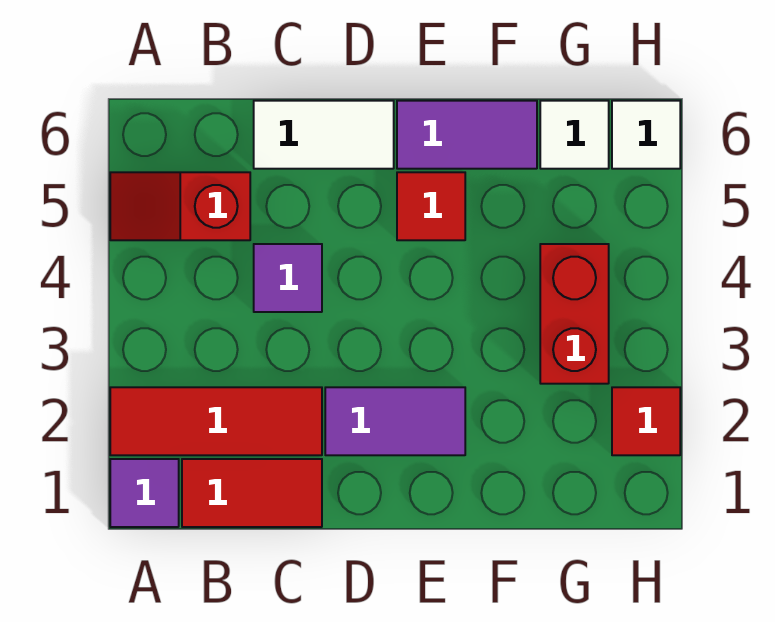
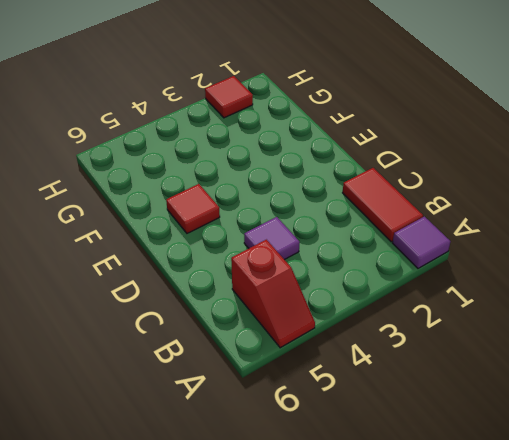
none -> red tile A2:C2 level 1
none -> white tile C6:D6 level 1
none -> purple tile D2:E2 level 1

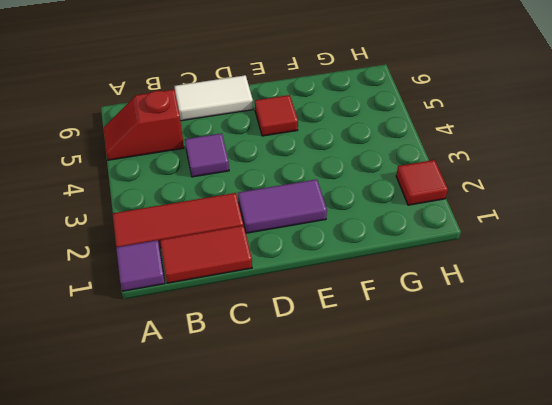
none -> purple tile E6:F6 level 1
none -> red brick G3:G4 level 1
none -> white tile G6 level 1

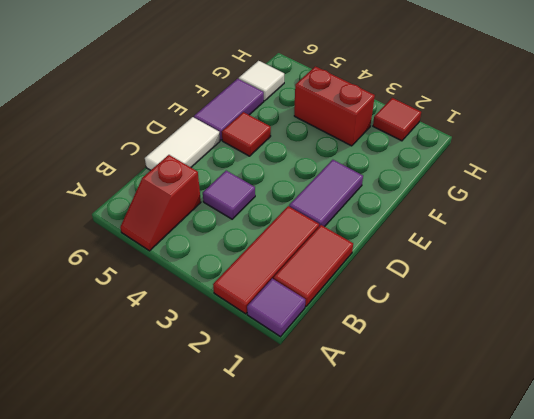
none -> white tile H6 level 1

